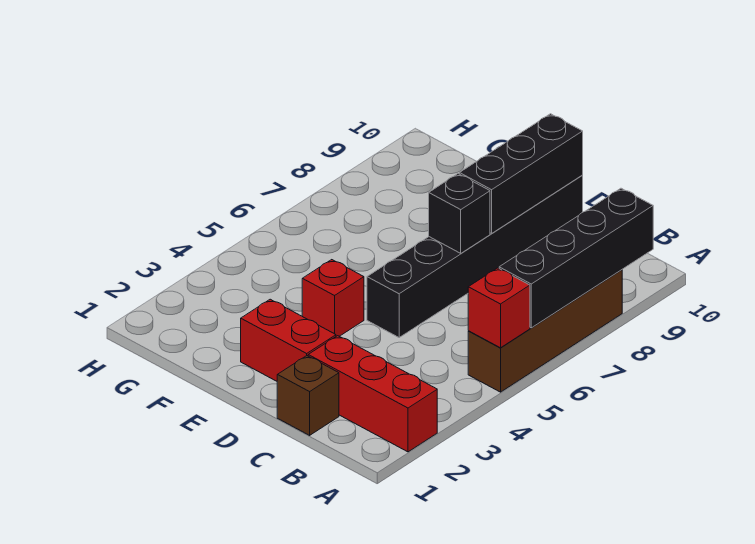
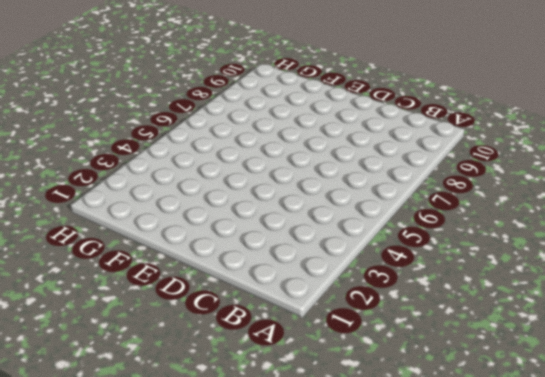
none -> red brick A2:C2 level 1
none -> brown brick A5:A8 level 1

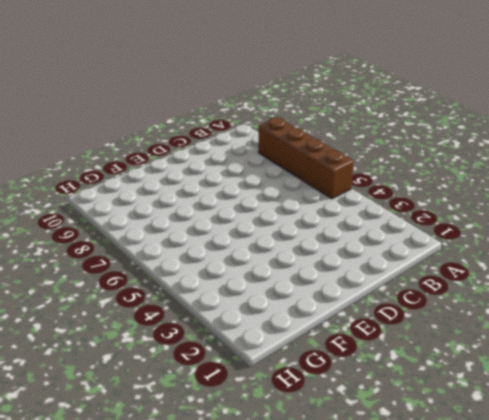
none -> red brick A2:C2 level 1
none -> brown brick C1 level 1

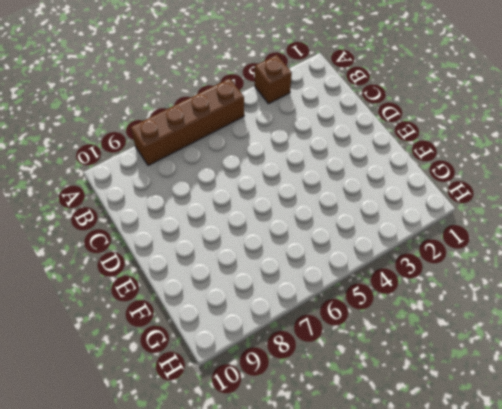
brown brick A3 level 1 -> brown brick C1 level 1
none -> red brick A2:C2 level 1
none -> red brick D2:E2 level 1

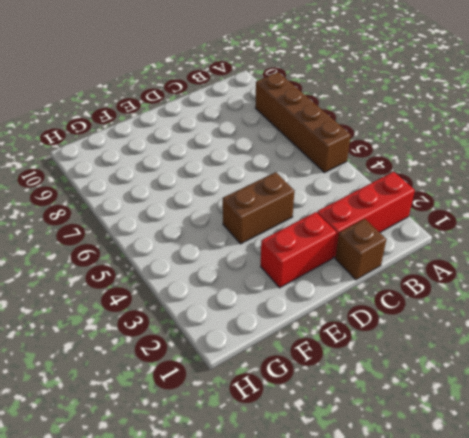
brown brick D4:E4 level 1 -> red brick E4 level 1
none -> black brick D5:D10 level 1
none -> red brick A5 level 2

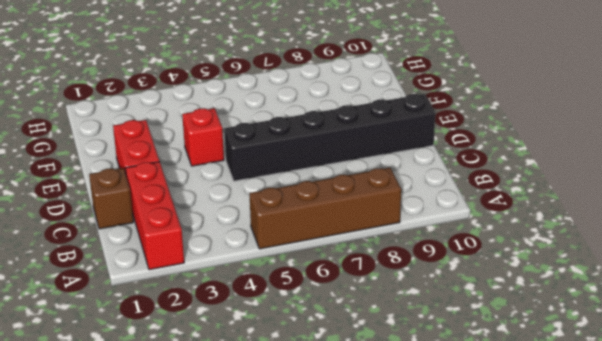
none -> red brick A5 level 2
none -> black brick A6:A9 level 2

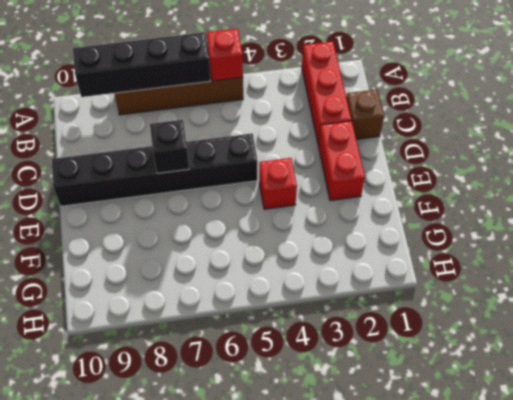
none -> black brick D8:D10 level 2

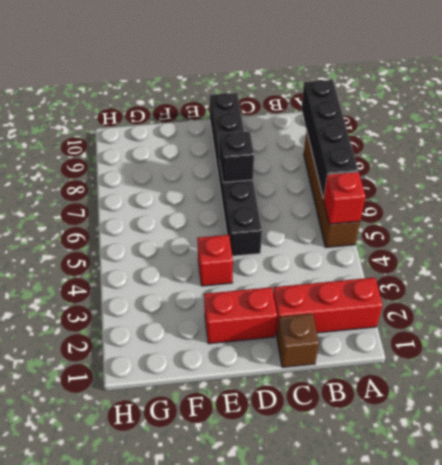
none -> black brick D8:D10 level 2

